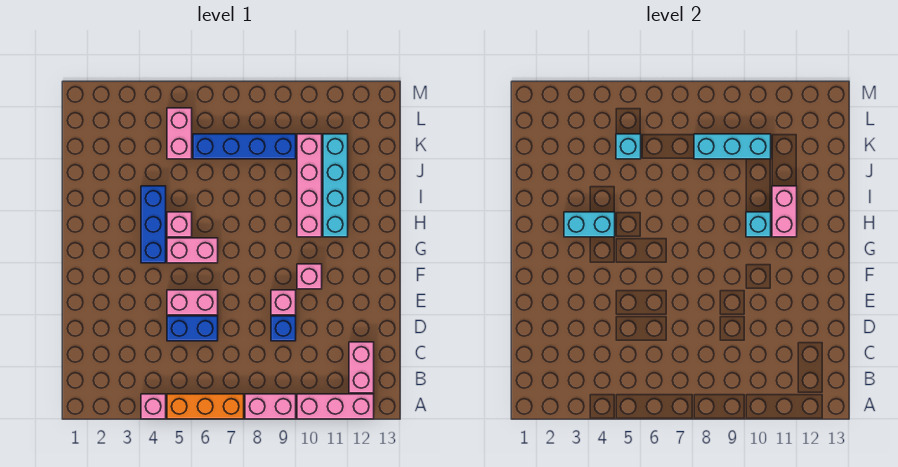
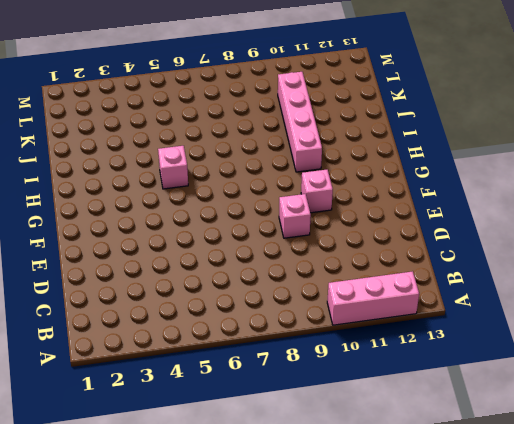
none -> pink brick A4 level 1
none -> orange brick A5:A7 level 1
none -> pink brick A8:A9 level 1

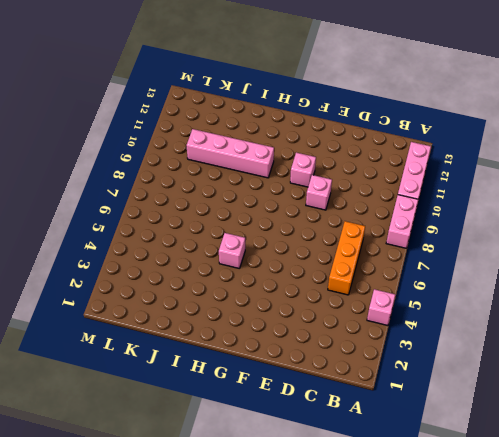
orange brick C5:C7 level 1 -> orange brick A5:A7 level 1
none -> pink brick B12:C12 level 1
none -> blue brick D5:D6 level 1
none -> blue brick D9 level 1

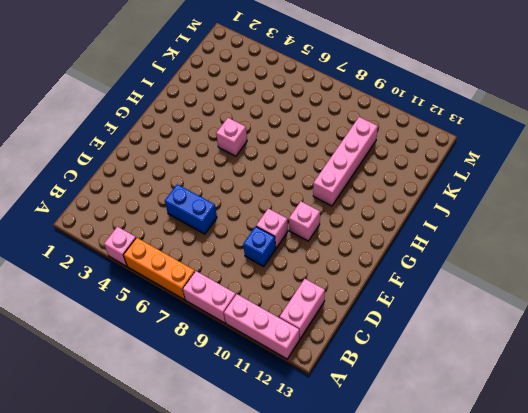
none -> pink brick E5:E6 level 1
none -> blue brick G4:I4 level 1
none -> pink brick G5:G6 level 1

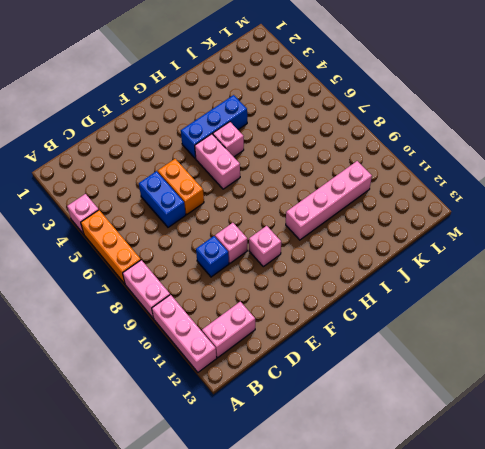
orange brick E5:E6 level 1 -> pink brick E5:E6 level 1
none -> cyan brick H11:K11 level 1
none -> pink brick K5:L5 level 1
none -> blue brick K6:K9 level 1

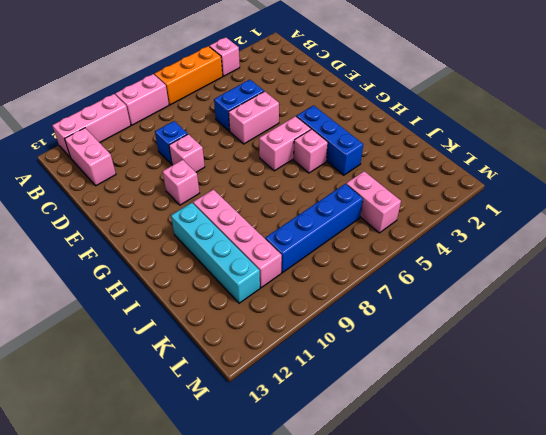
none -> cyan brick H3:H4 level 2
none -> cyan brick H10 level 2
none -> pink brick H11:I11 level 2

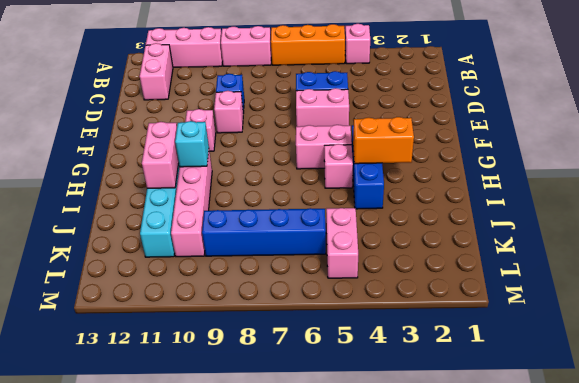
orange brick H3:H4 level 2 -> cyan brick H3:H4 level 2
none -> cyan brick K5 level 2
none -> cyan brick K8:K10 level 2

